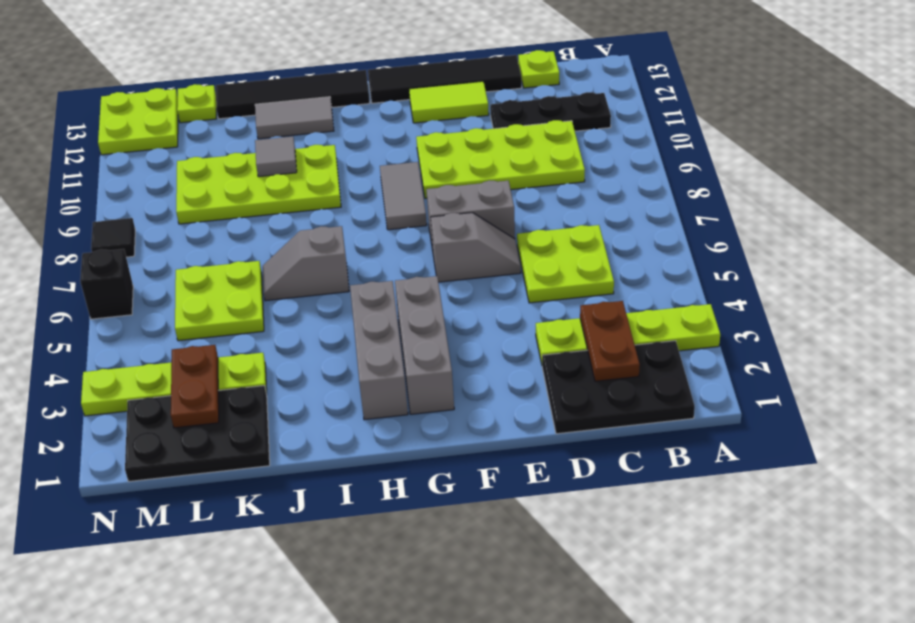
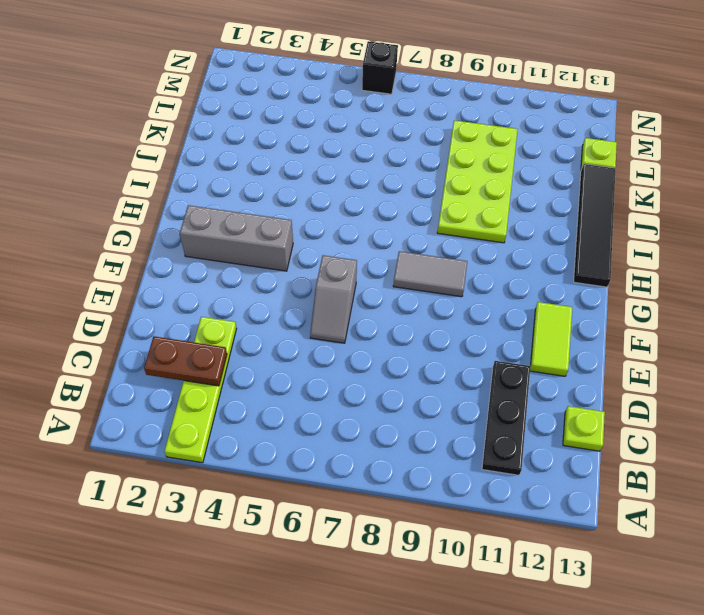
none -> black plate B1:D2 level 1
none -> lime plate C5:D6 level 1
none -> lime plate C9:F10 level 1

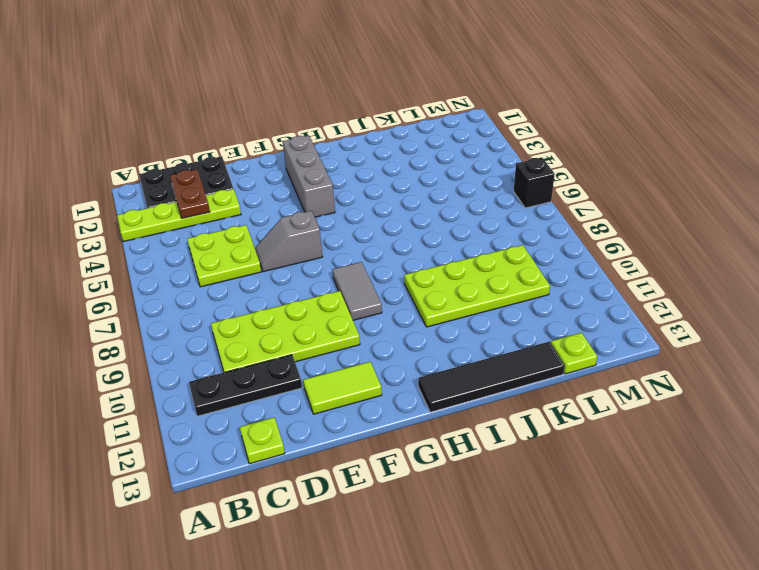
none -> black tile D13:G13 level 1
none -> grey brick E7:F7 level 1
none -> grey brick H2:H4 level 1

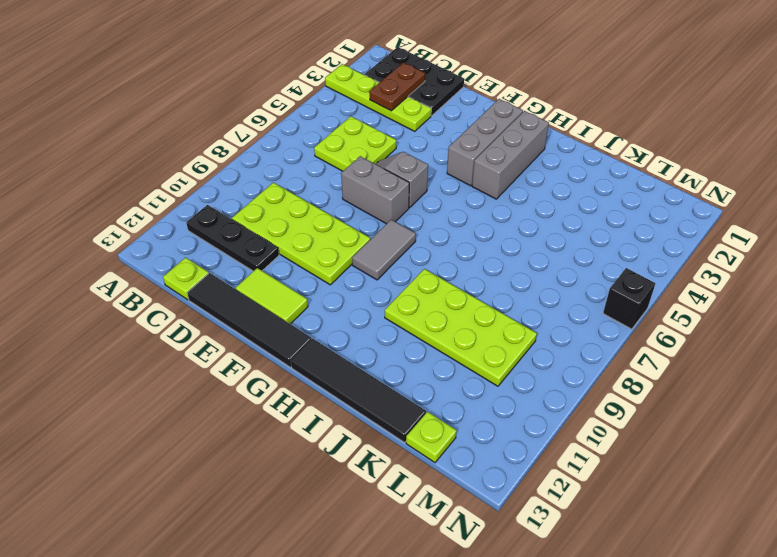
none -> grey slope I6:J6 level 1 top I
none -> grey tile I12:J12 level 1
none -> black plate K1:M2 level 1

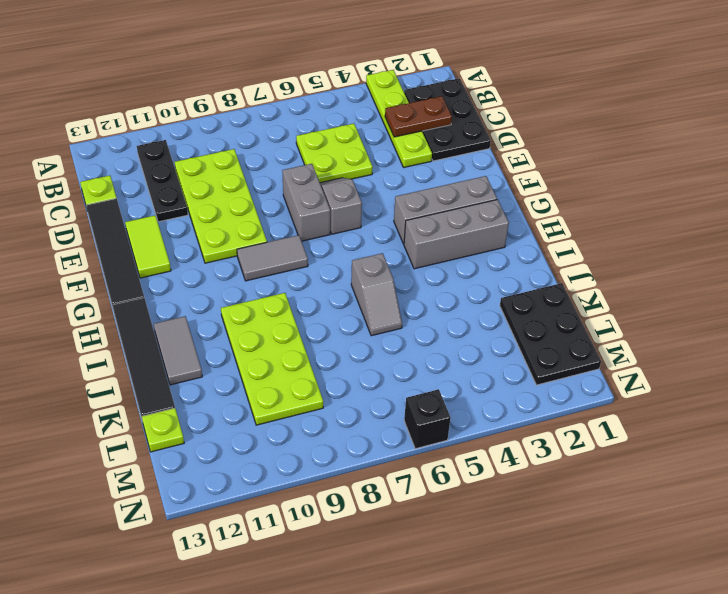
none -> lime plate K3:N3 level 1
none -> lime plate K5:L6 level 1
none -> lime plate M12:N13 level 1

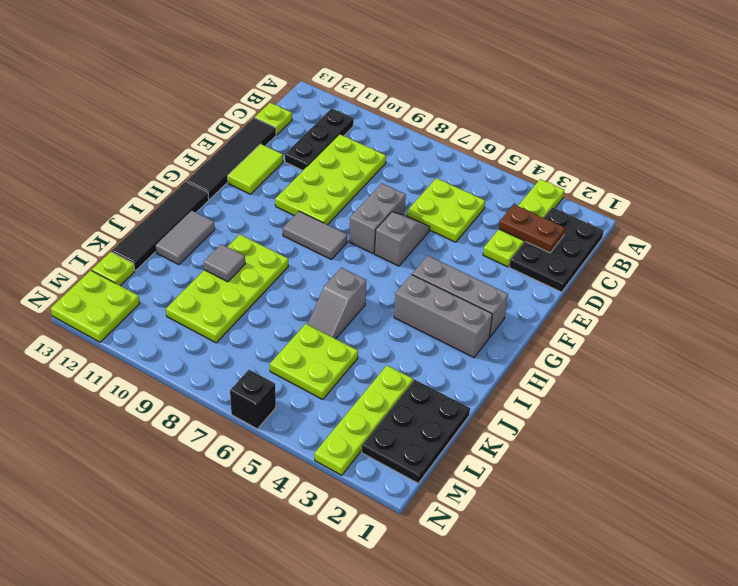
none -> black tile N8 level 1
none -> brown plate L2:L3 level 2

